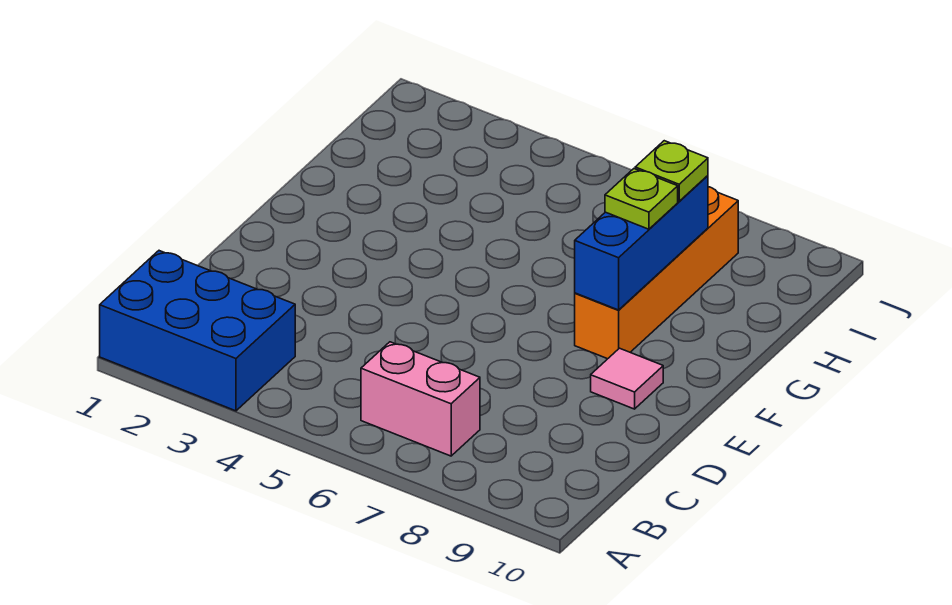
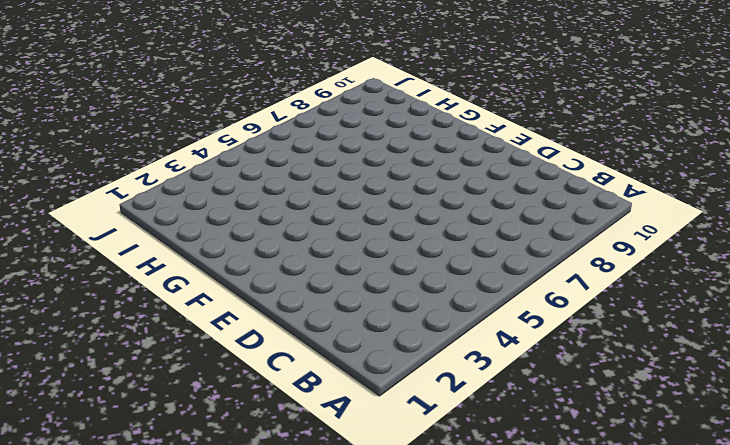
none -> blue brick A1:B3 level 1
none -> pink brick B6:B7 level 1

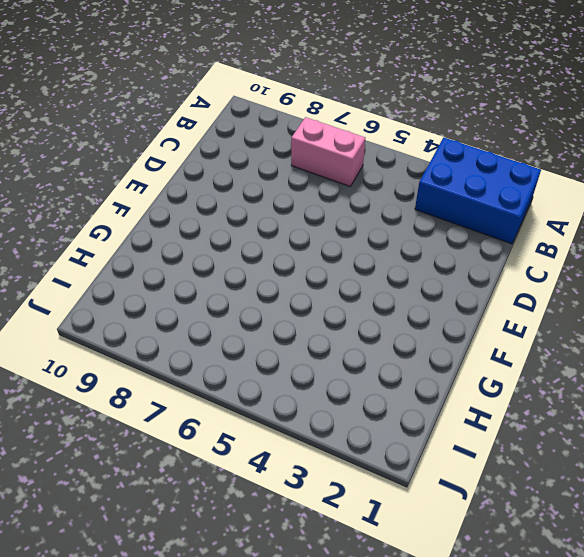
none -> pink tile E9 level 1
none -> orange brick F8:I8 level 1

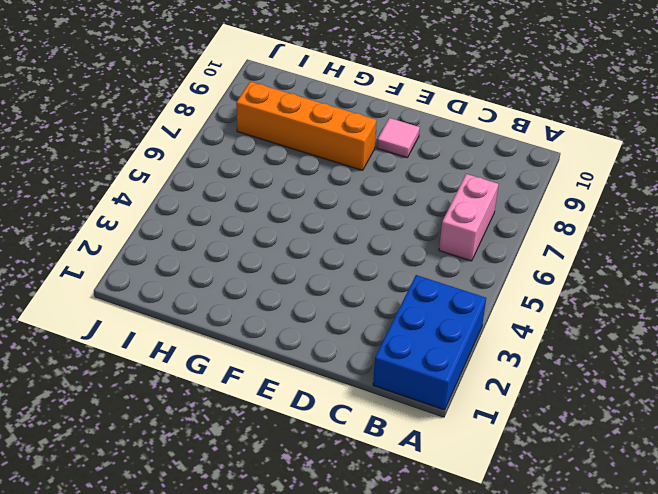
none -> blue brick F8:H8 level 2
none -> lime plate G8 level 3

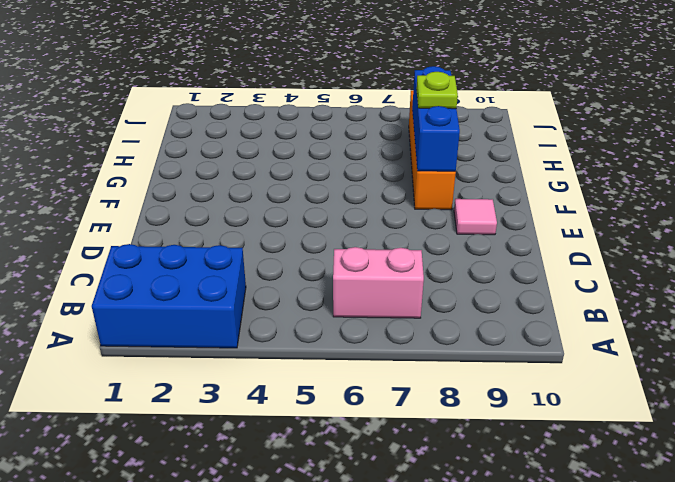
none -> lime plate H8 level 3

